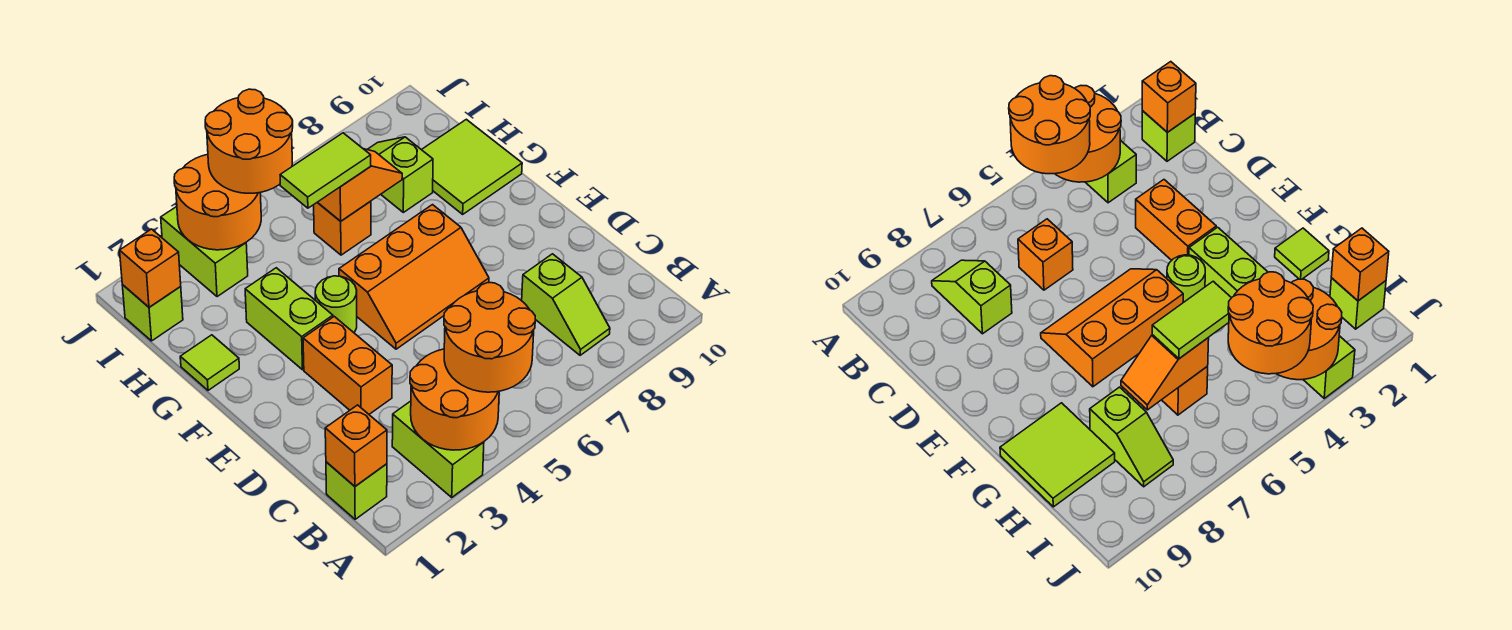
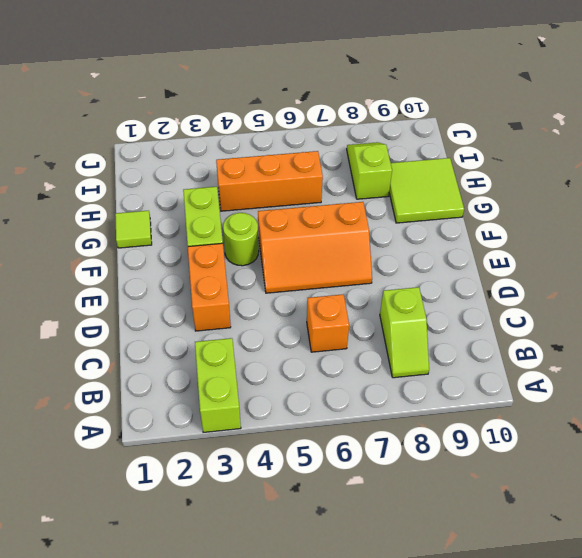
orange brick H4:H6 level 1 -> orange brick H6 level 1
none -> lime brick B1 level 1
none -> lime brick I1 level 1
none -> lime brick I3:J3 level 1

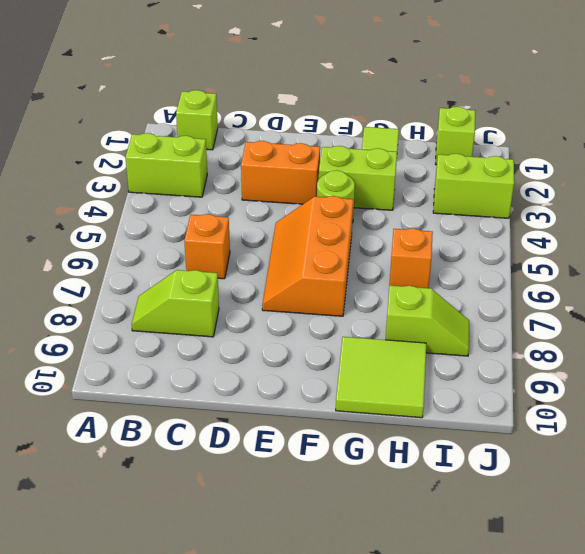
none -> orange round brick A3:B4 level 2
none -> orange brick B1 level 2
none -> orange slope H6:H7 level 2 top 6

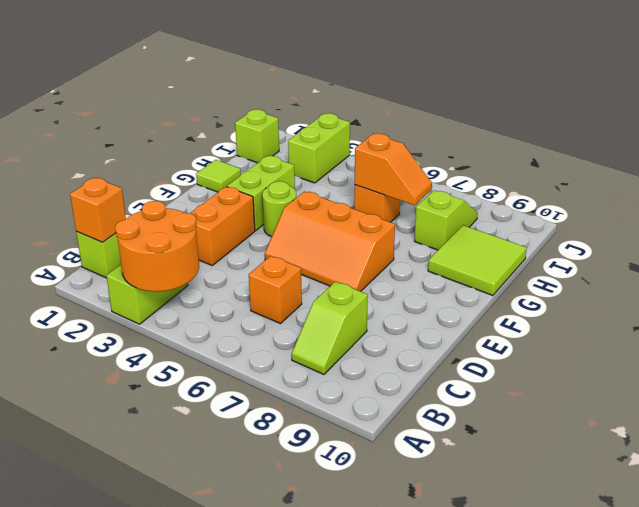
none -> orange brick I1 level 2
none -> orange round brick I3:J4 level 2
none -> orange round brick A4:B5 level 3

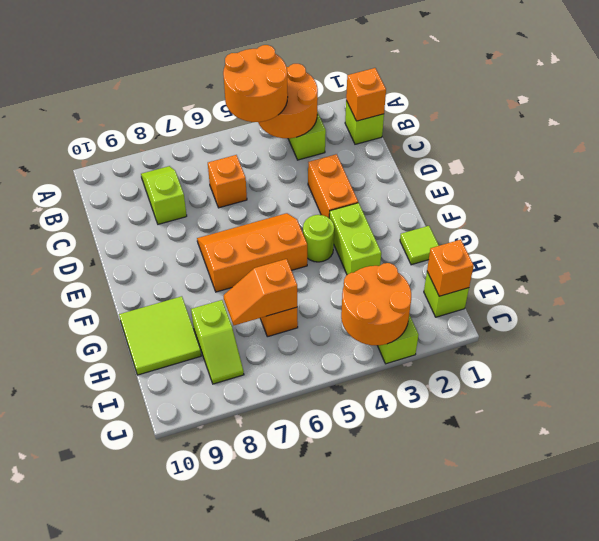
none -> lime tile H5:H6 level 3
none -> orange round brick I4:J5 level 3

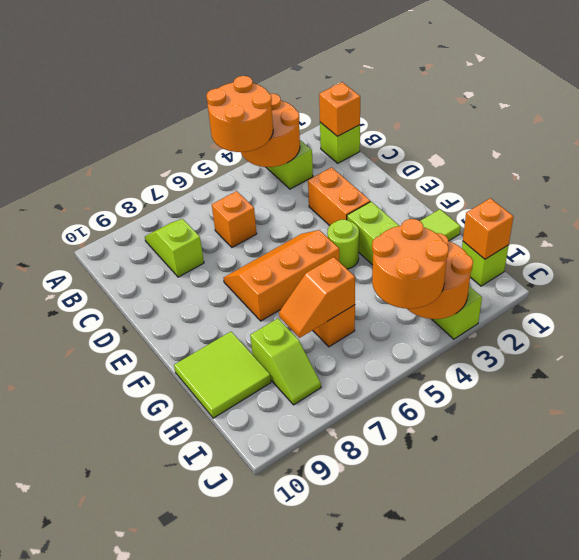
none -> lime tile H5:H6 level 3

